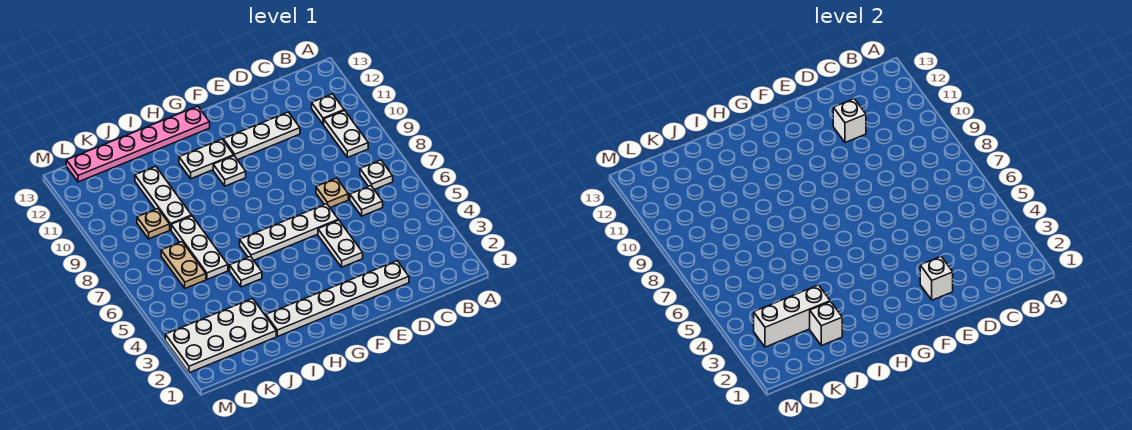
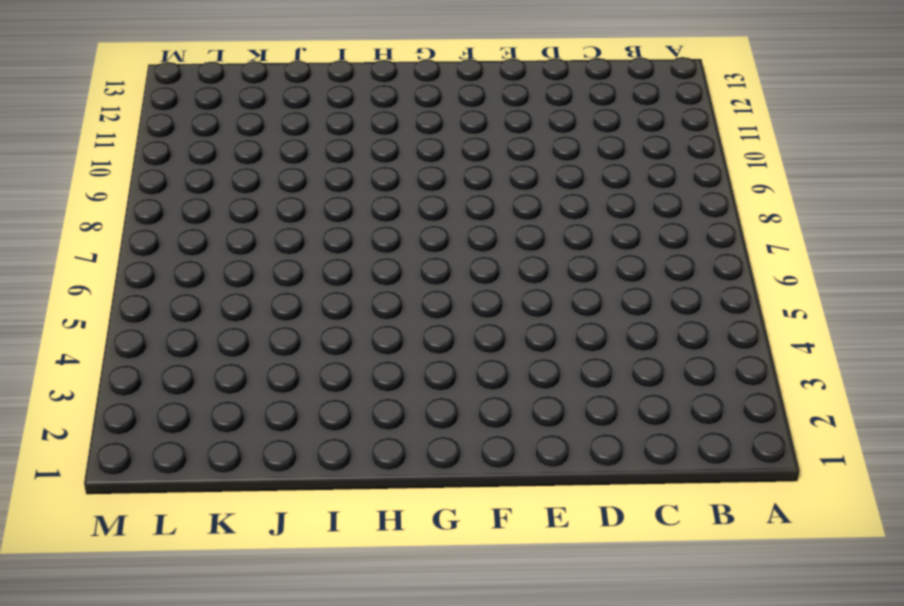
none -> white plate B7 level 1
none -> white plate B9:B10 level 1
none -> white plate B11 level 1

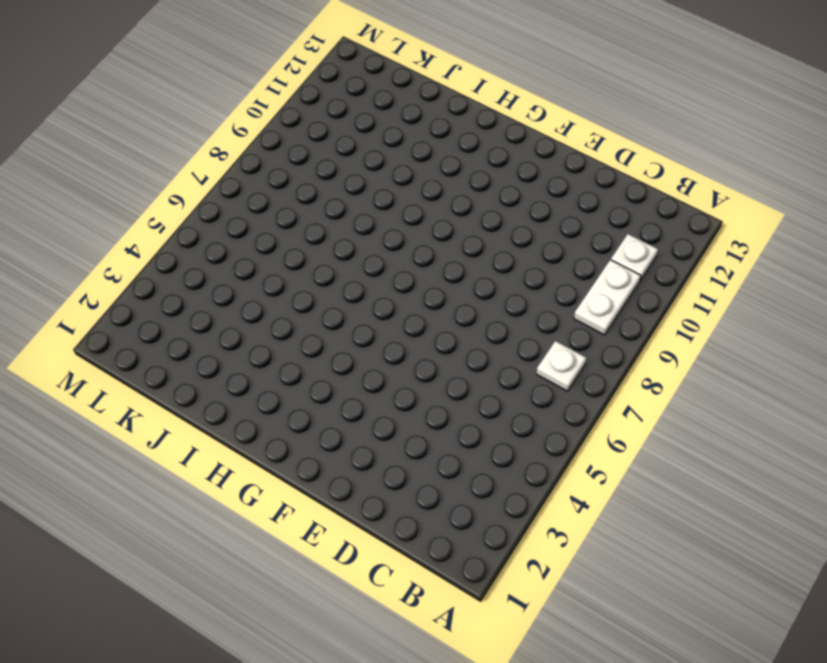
none -> white plate C6 level 1
none -> white plate D2:I2 level 1
none -> tan plate D7 level 1

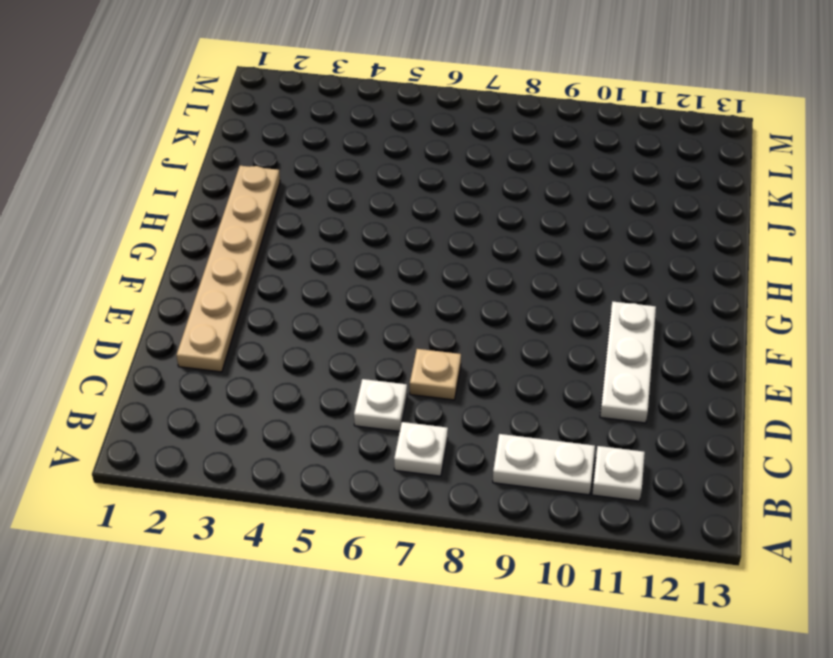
tan plate D2:I2 level 1 -> white plate D2:I2 level 1
none -> white plate E4:E5 level 1
none -> white plate E6:H6 level 1
none -> white plate G10 level 1

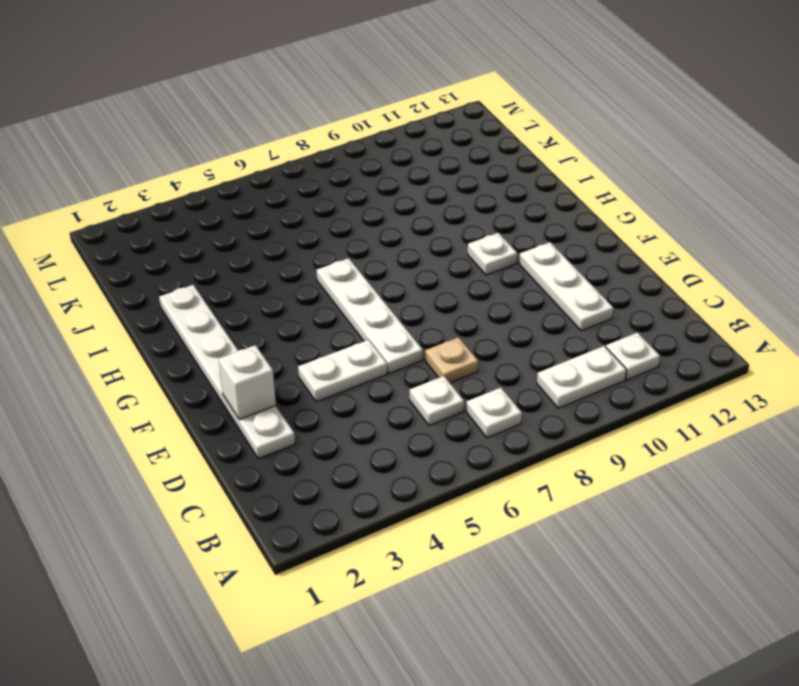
none -> white plate G11:H11 level 1
none -> pink plate G13:L13 level 1
none -> white plate I5 level 1

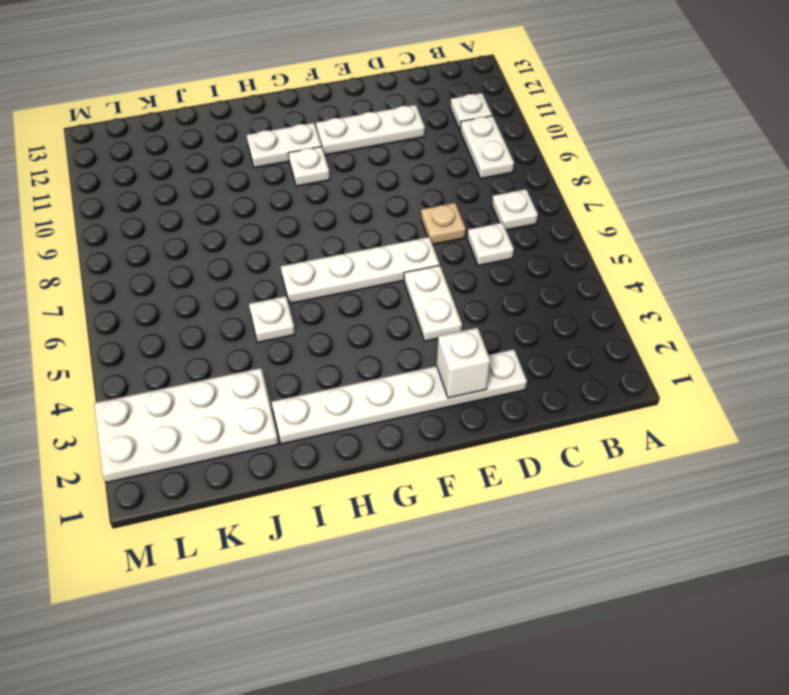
none -> pink plate G13:L13 level 1
none -> white plate J6:J8 level 1
none -> white plate J9:J11 level 1

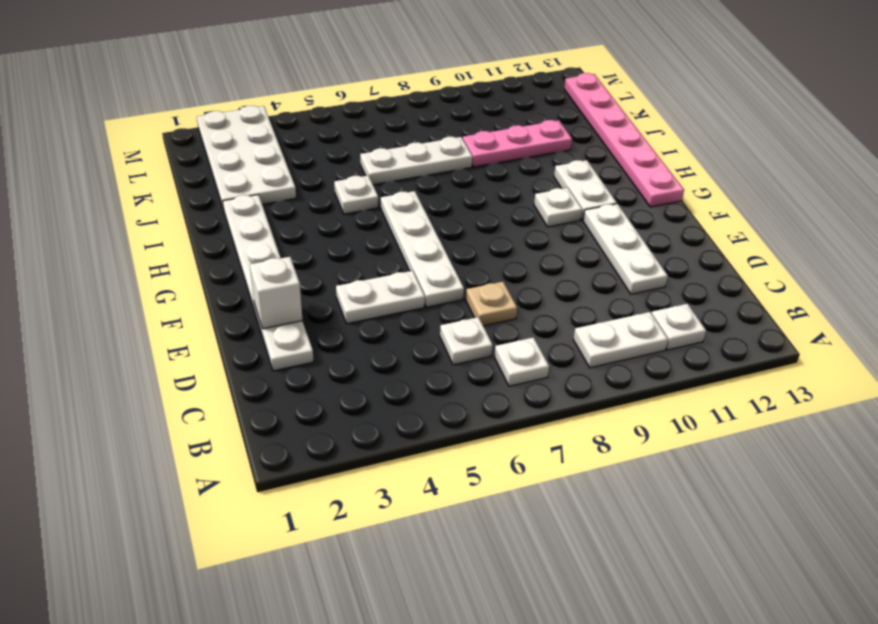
pink plate J9:J11 level 1 -> white plate J9:J11 level 1
none -> tan plate K6:K7 level 1
none -> tan plate K9 level 1
none -> white brick D11 level 2

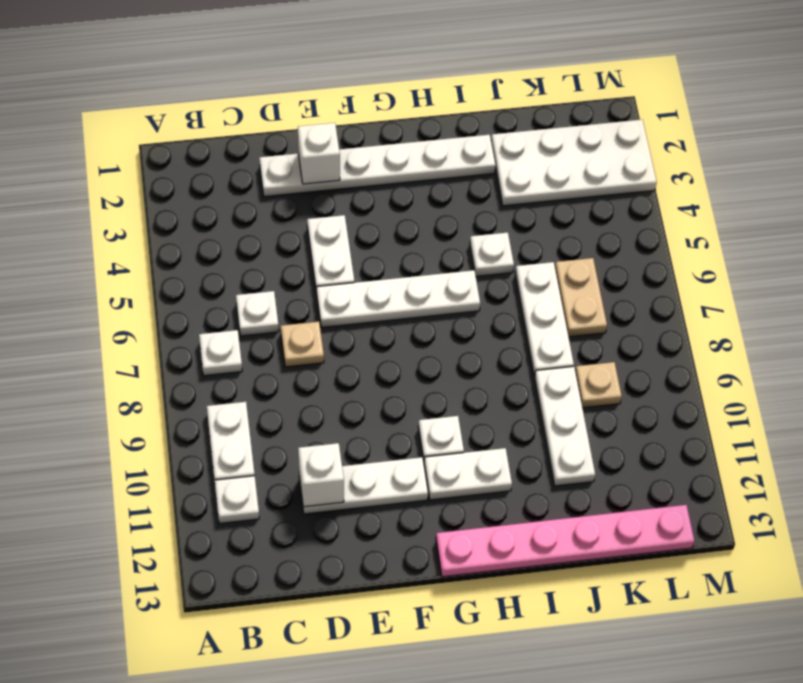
none -> white brick J2 level 2
none -> white brick J3:L3 level 2

